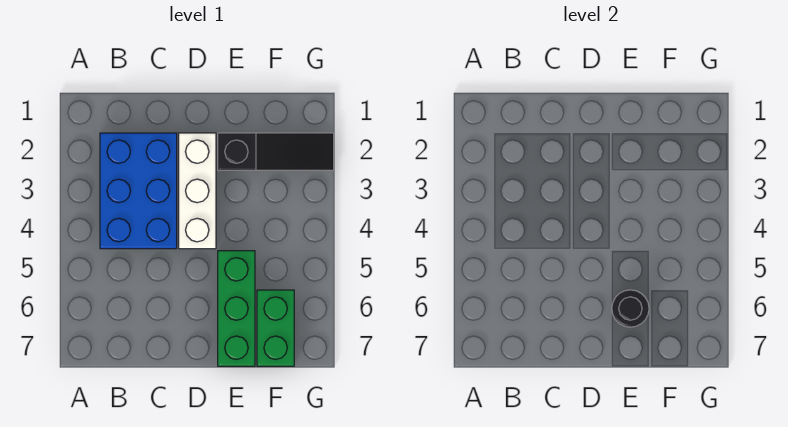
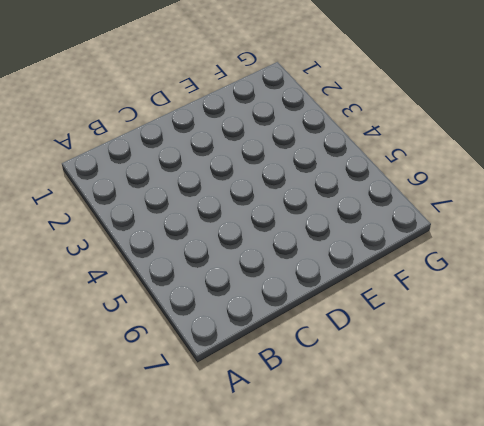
none -> blue brick B2:C4 level 1
none -> white brick D2:D4 level 1

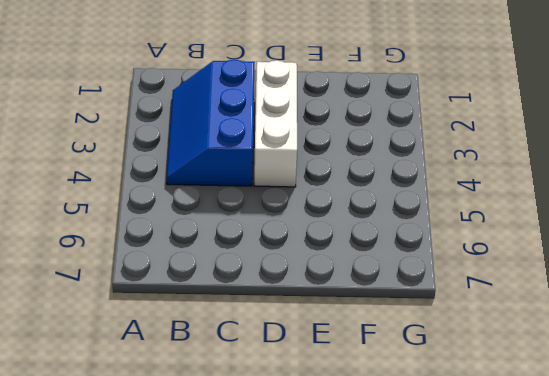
blue slope B2:C4 level 1 top C -> blue brick B2:C4 level 1
none -> black slope E2:G2 level 1 top E
none -> green brick E5:E7 level 1

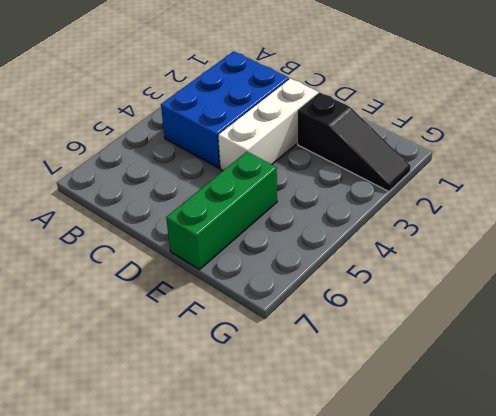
none -> green brick F6:F7 level 1
none -> black round brick E6 level 2

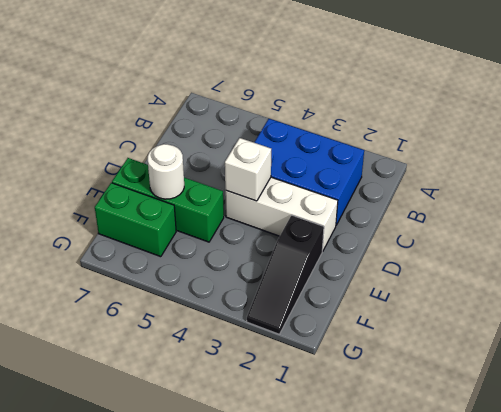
white brick D4 level 2 -> none
white round brick E6 level 2 -> black round brick E6 level 2

